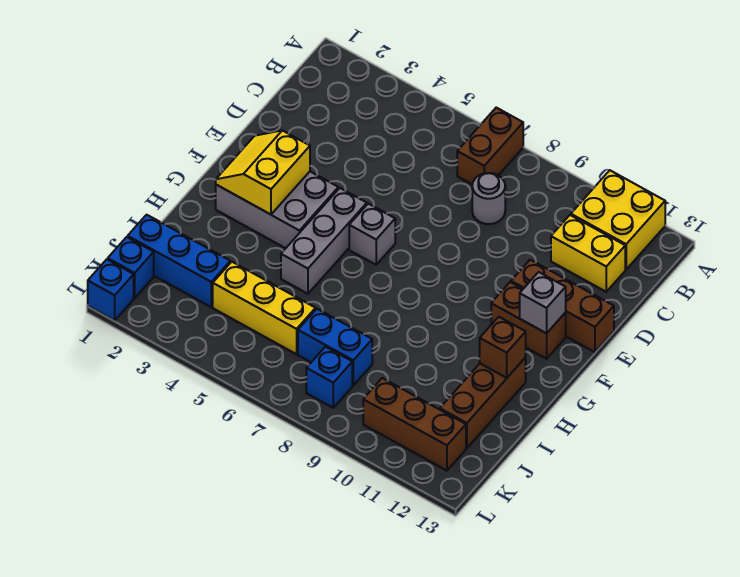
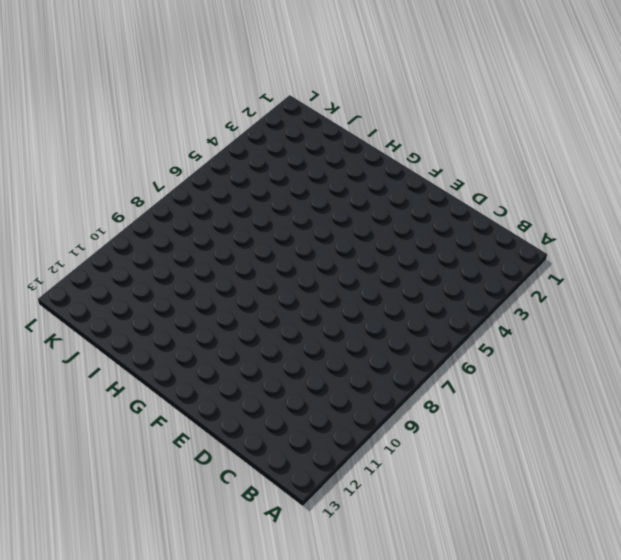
none -> brown brick A7:B7 level 1
none -> yellow brick A11:B12 level 1
none -> grey round brick C8 level 1

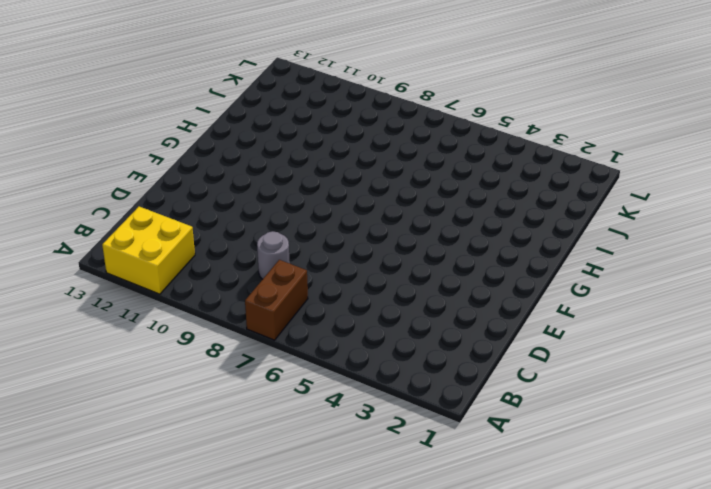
none -> yellow brick C11:C12 level 1
none -> brown brick E11:E13 level 1
none -> grey brick F2:G4 level 1

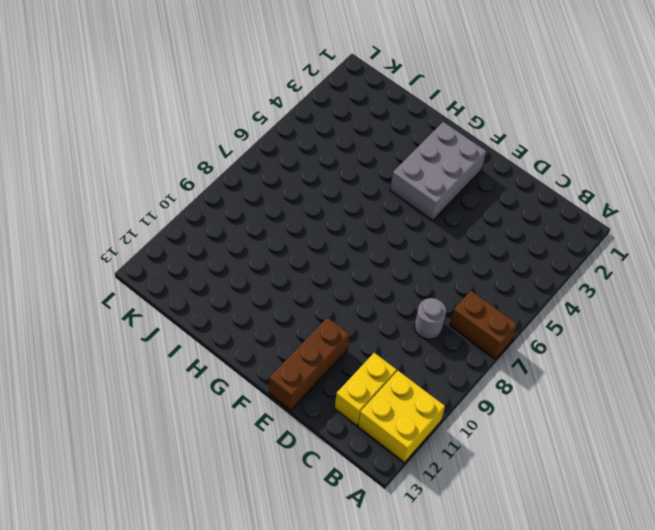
none -> grey brick F5:H5 level 1
none -> grey brick F6 level 1
none -> brown brick F11:F12 level 1

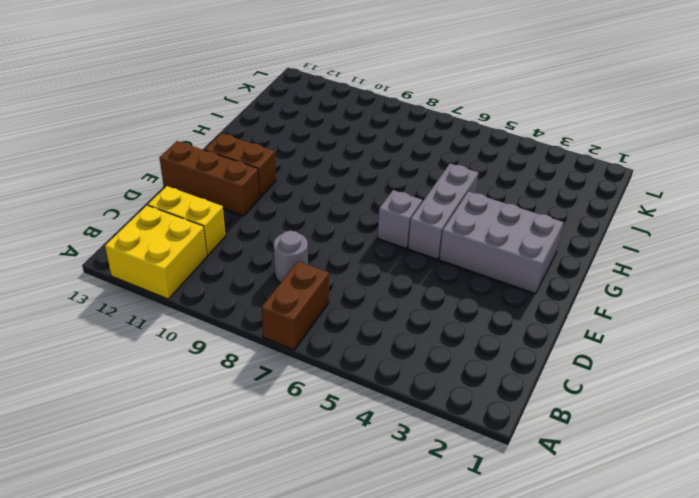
none -> brown brick H12:J12 level 1
none -> blue brick J1:J3 level 1
none -> yellow brick J4:J6 level 1

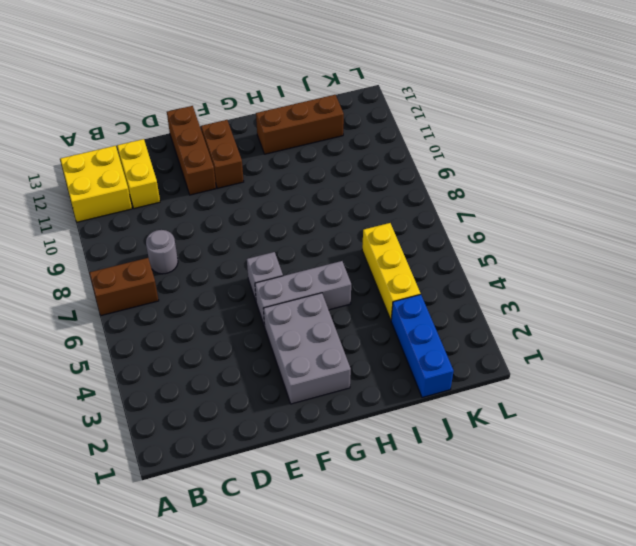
none -> blue brick J7:J8 level 1
none -> blue brick K1 level 1
none -> blue brick K8 level 1

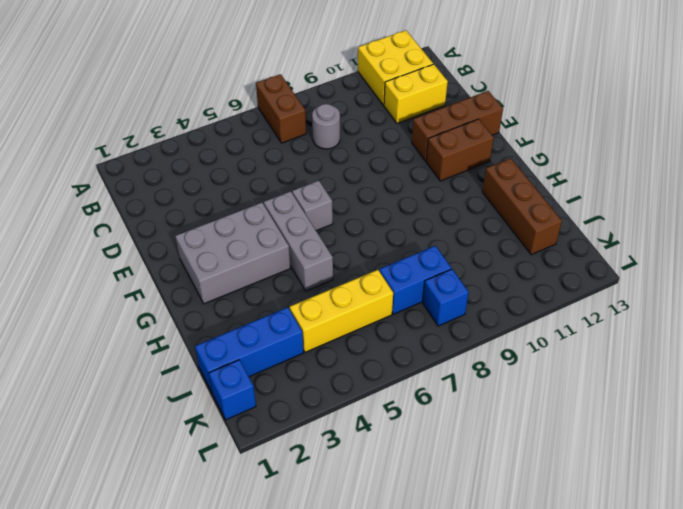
none -> brown brick K10:K12 level 1
none -> blue brick L1 level 1
none -> yellow slope F2:G3 level 2 top 3

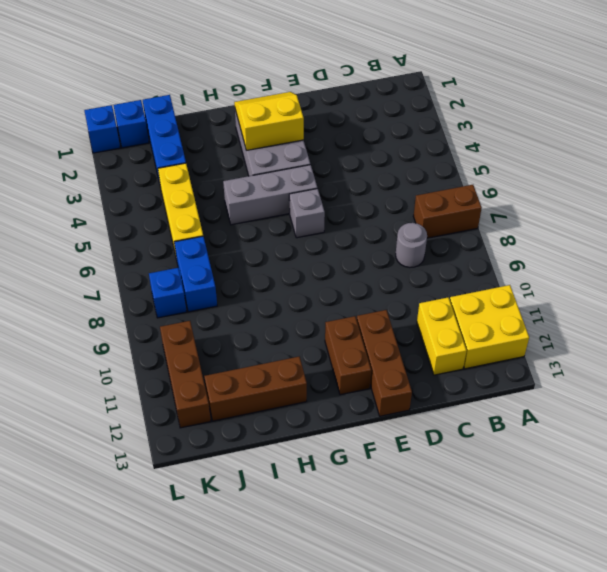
none -> grey brick F12 level 2
none -> brown brick H12 level 2

